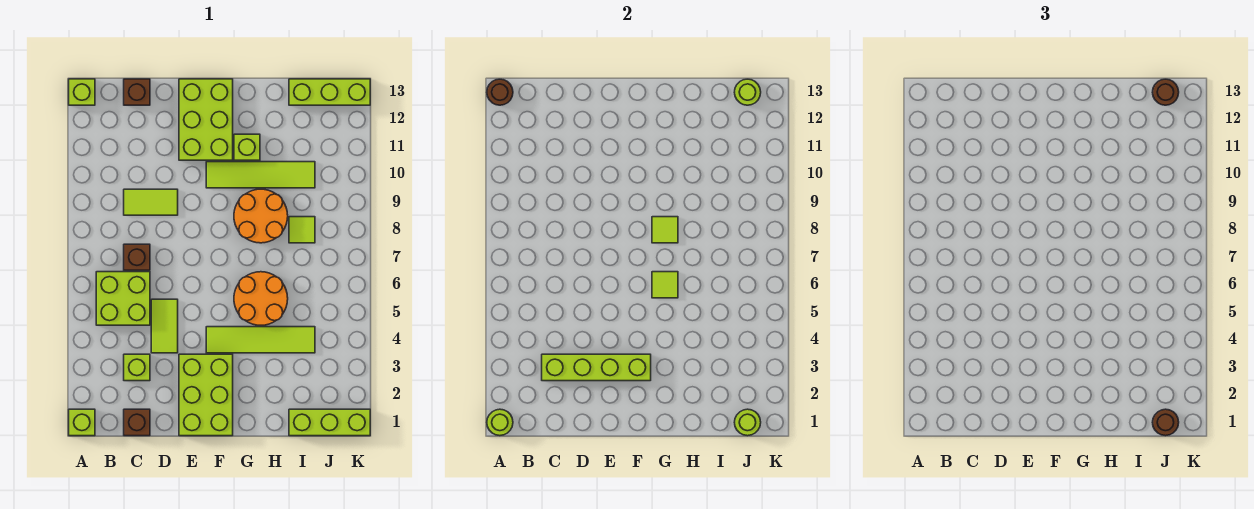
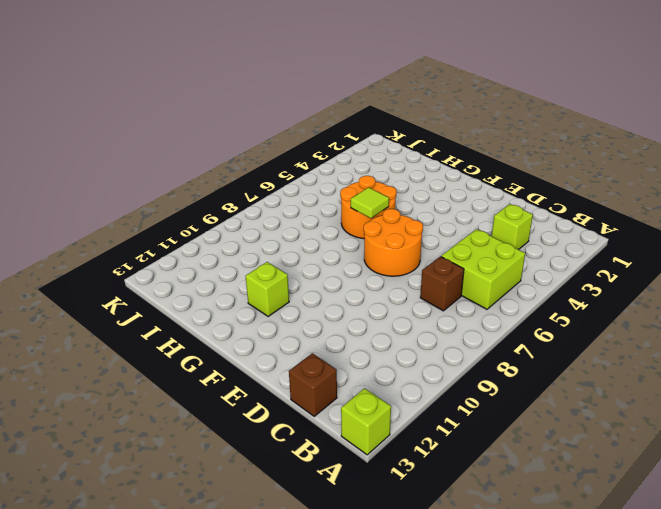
orange round brick E6:F7 level 1 -> orange round brick G8:H9 level 1
none -> lime brick A1 level 1
none -> brown brick C1 level 1
none -> lime tile C9:D9 level 1

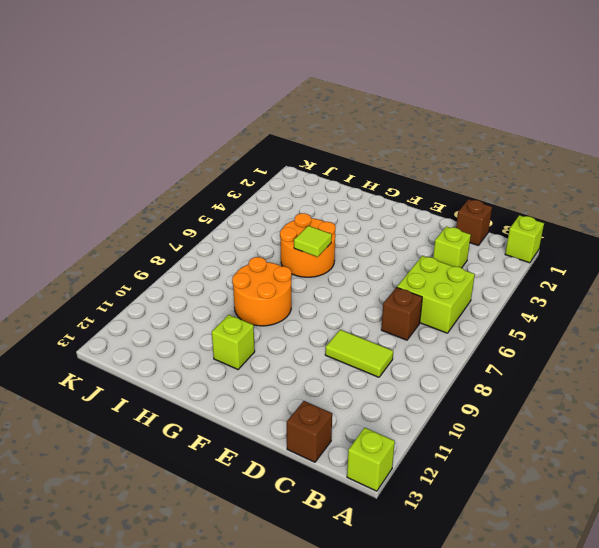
none -> lime tile D4:D5 level 1
none -> lime brick E1:F3 level 1
none -> lime brick E11:F13 level 1

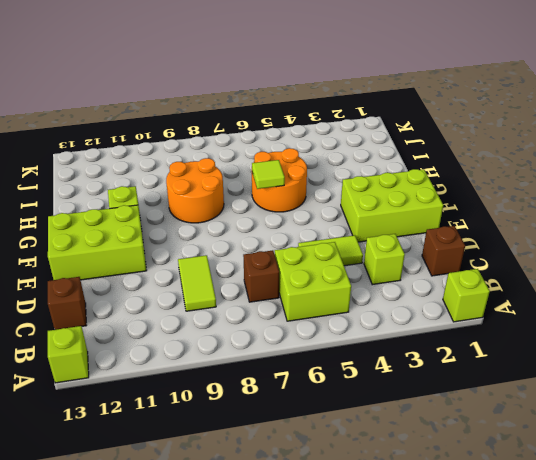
none -> lime tile F4:I4 level 1
none -> lime tile F10:I10 level 1
none -> lime brick I1:K1 level 1

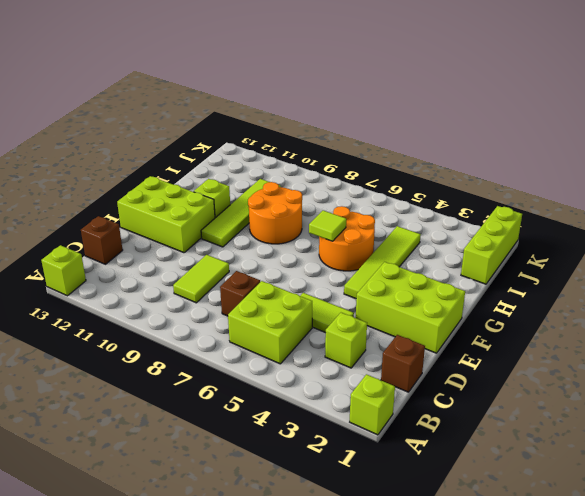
none -> lime tile I8 level 1
none -> lime brick I13:K13 level 1
none -> lime round brick A1 level 2

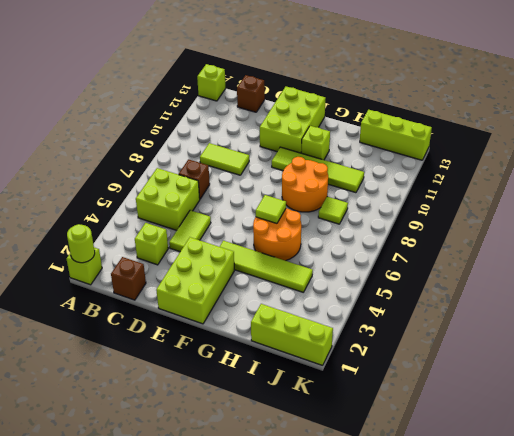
none -> brown round brick A13 level 2
none -> lime brick C3:F3 level 2
none -> lime tile G8 level 2

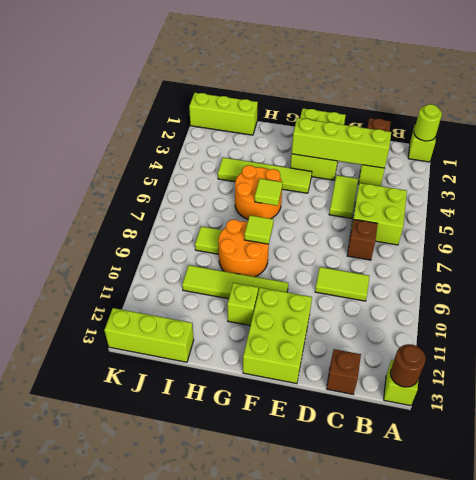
none -> lime round brick J1 level 2
none -> lime round brick J13 level 2
none -> brown round brick J1 level 3

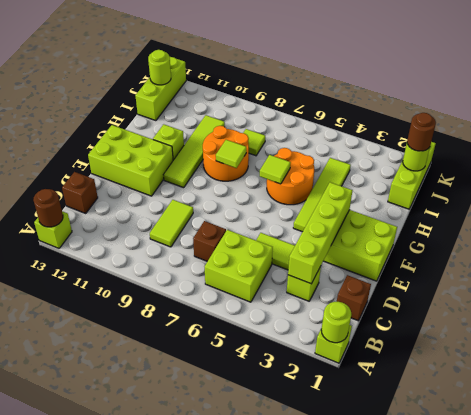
none -> brown round brick J13 level 3

